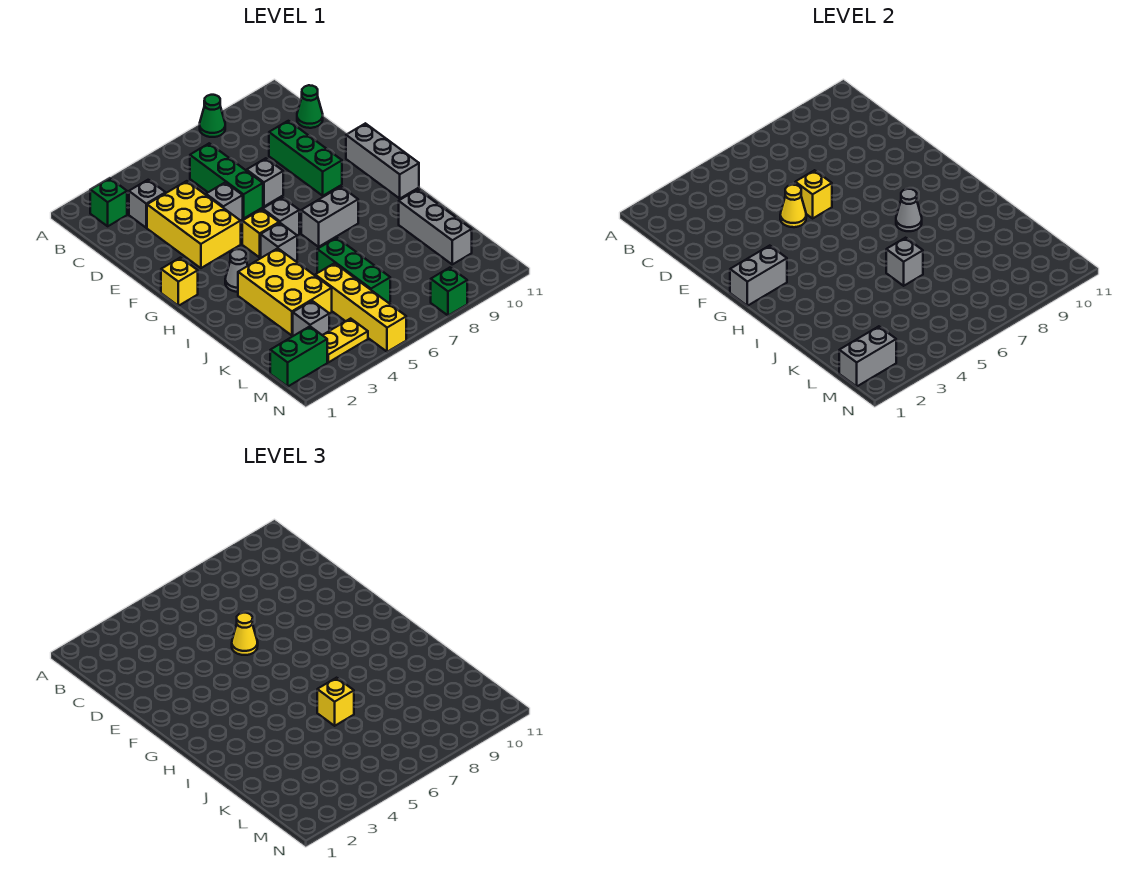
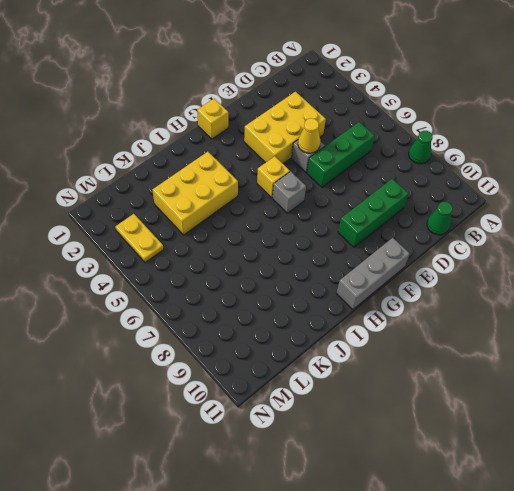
none -> green brick B2 level 1
none -> grey brick C3 level 1
none -> grey brick E7 level 1
none -> grey cone H3 level 1

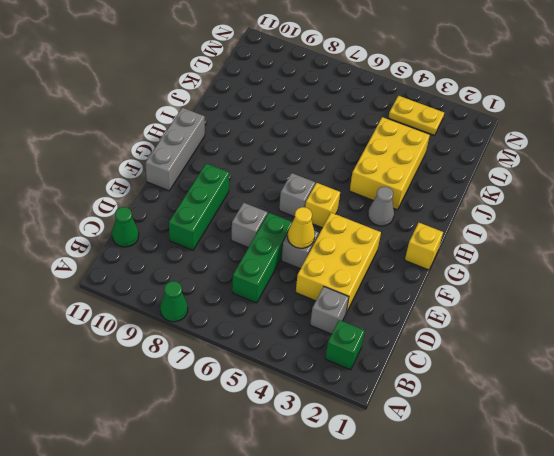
none -> grey brick H5 level 1
none -> grey brick H7:H8 level 1
none -> green brick J6:L6 level 1
none -> grey brick J10:L10 level 1

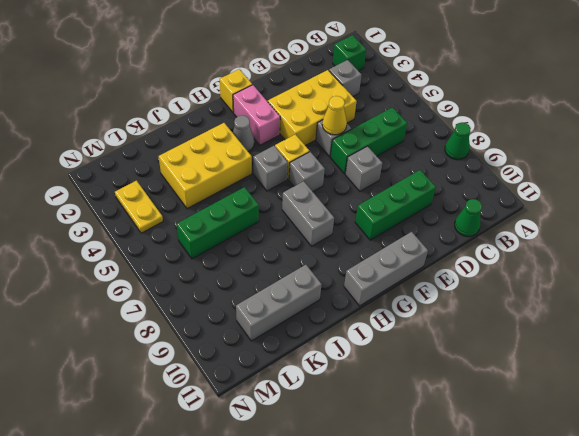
pink brick G2:G3 level 1 -> none
none -> yellow brick K5:N5 level 1
none -> grey brick L3 level 1
none -> green brick M1:M2 level 1
none -> green brick N8 level 1

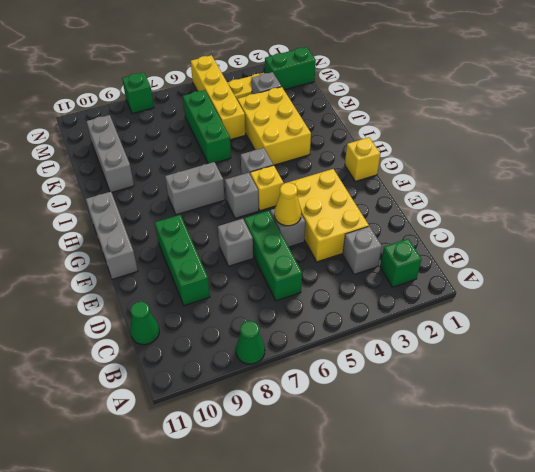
none -> grey cone H3 level 1
none -> yellow brick E6 level 2
none -> grey brick G1:G2 level 2
none -> grey cone H8 level 2

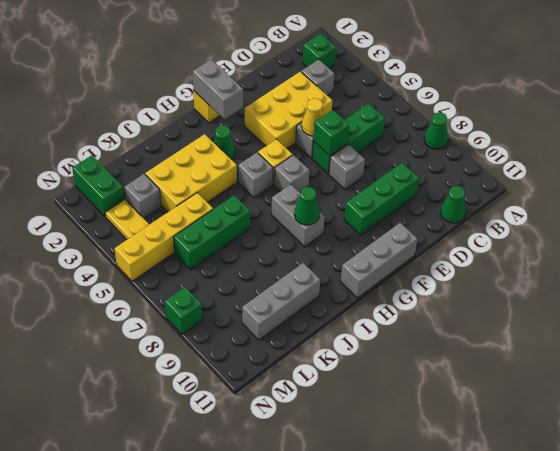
green brick E6 level 2 -> yellow brick E6 level 2
green cone H3 level 1 -> grey cone H3 level 1
green cone H8 level 2 -> grey cone H8 level 2
none -> grey brick J6 level 2
none -> grey brick M1:M2 level 2
none -> yellow cone E6 level 3
none -> yellow brick J6 level 3

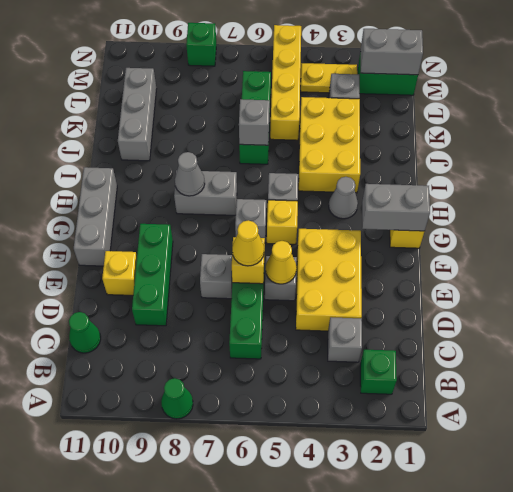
yellow brick E10 level 1 -> yellow brick J6 level 3

